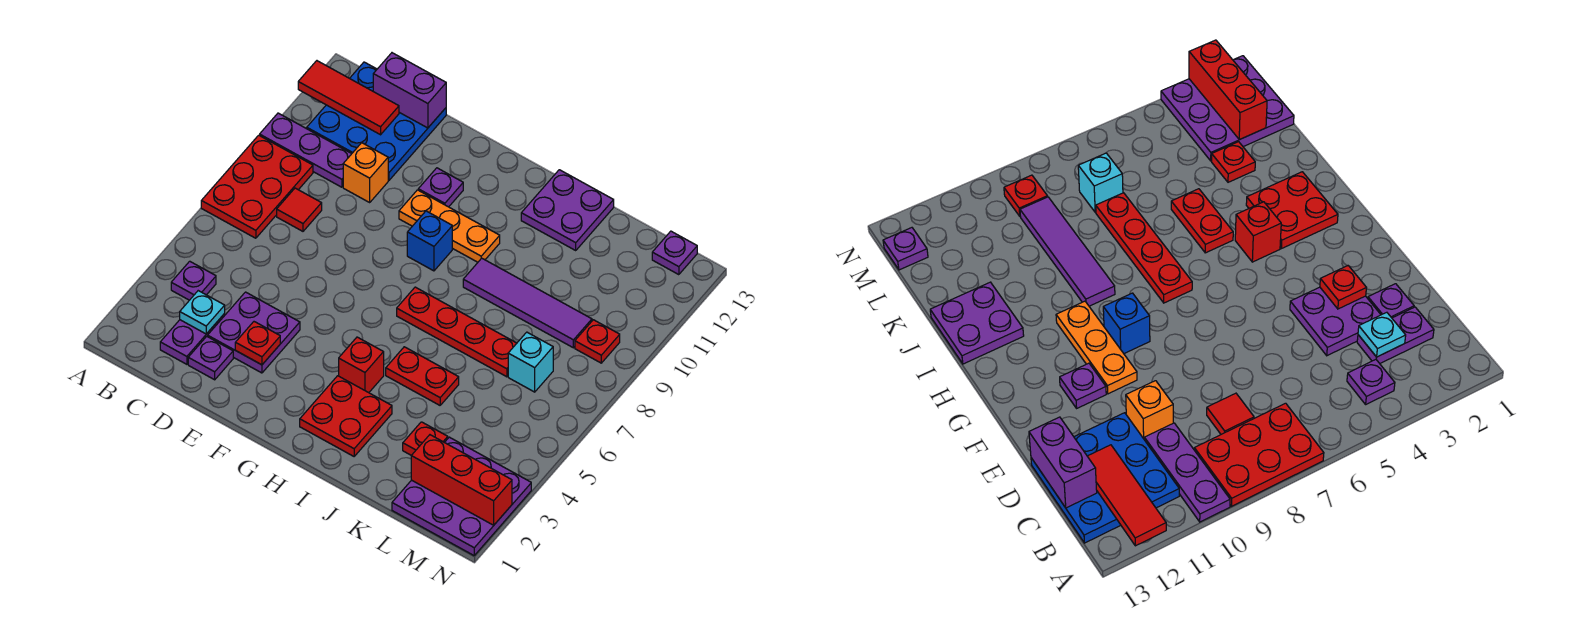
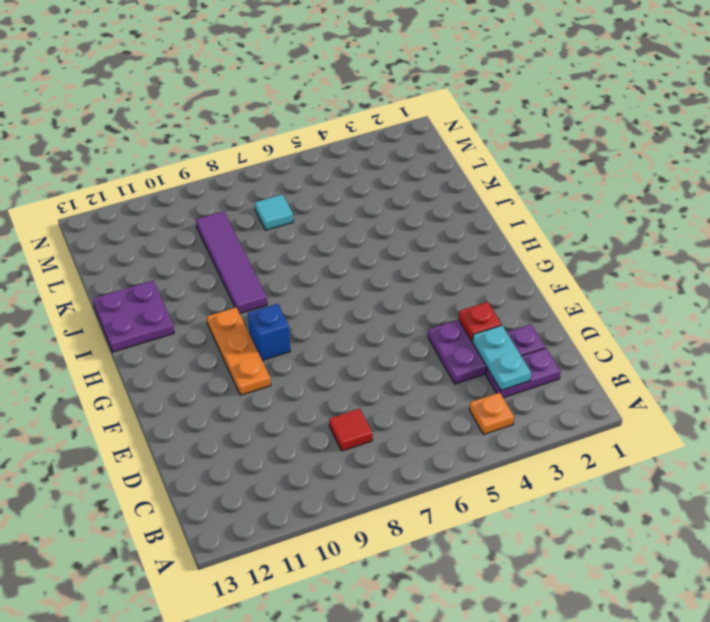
orange plate B4 level 1 -> purple plate B4 level 1
cyan plate C3:D3 level 2 -> cyan plate C3 level 2
cyan tile L7 level 1 -> cyan brick L7 level 1
none -> red plate A7:B9 level 1
none -> purple plate A10:C10 level 1
none -> blue plate B11:D13 level 1

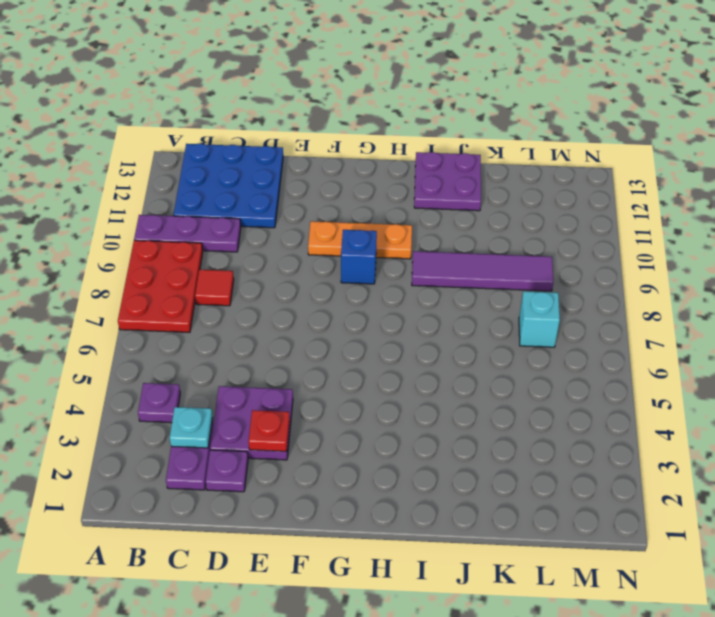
none -> orange brick D10 level 1
none -> purple plate F11 level 1
none -> red plate H2:I3 level 1

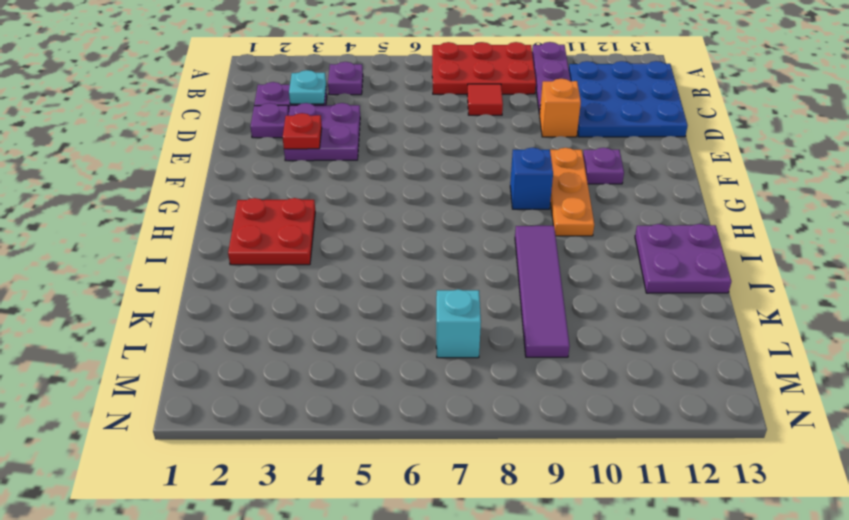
none -> red brick H4 level 1
none -> red plate H7:K7 level 1
none -> red plate I5:J5 level 1

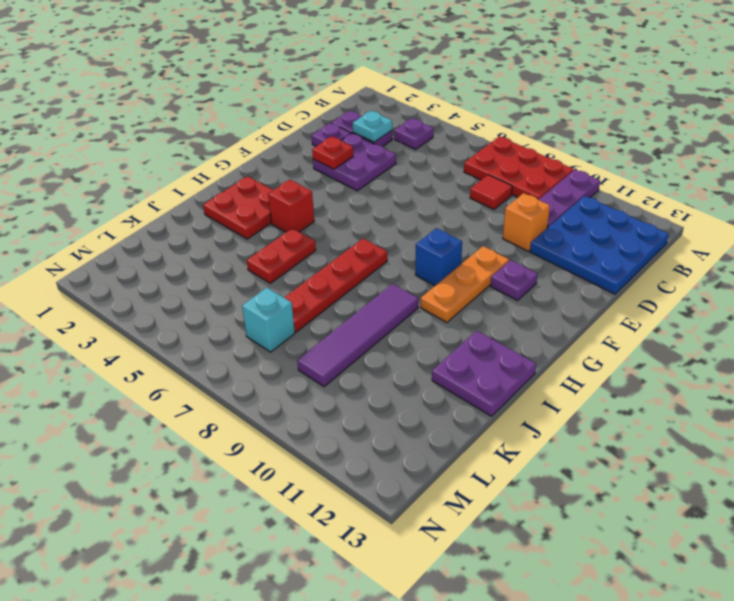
none -> red plate K3 level 1
none -> purple plate L1:N3 level 1
none -> red plate M9 level 1

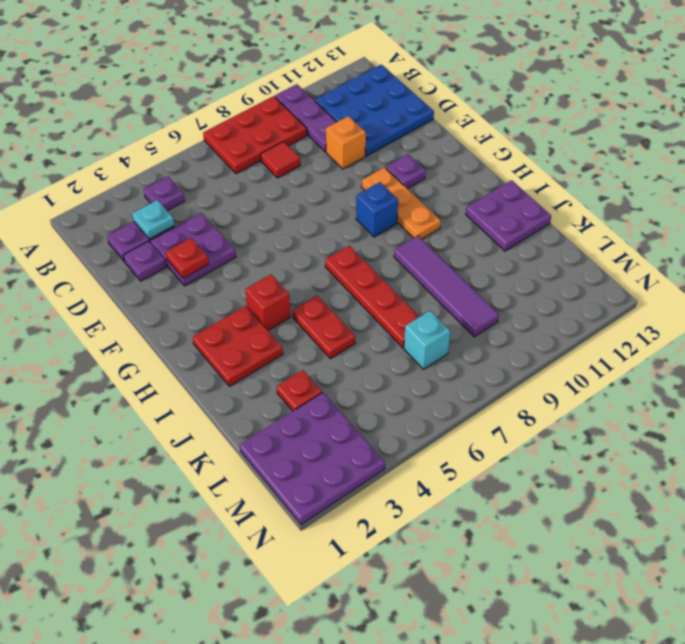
none -> red plate M9 level 1
none -> purple plate M13 level 1
none -> red tile A12:C12 level 2

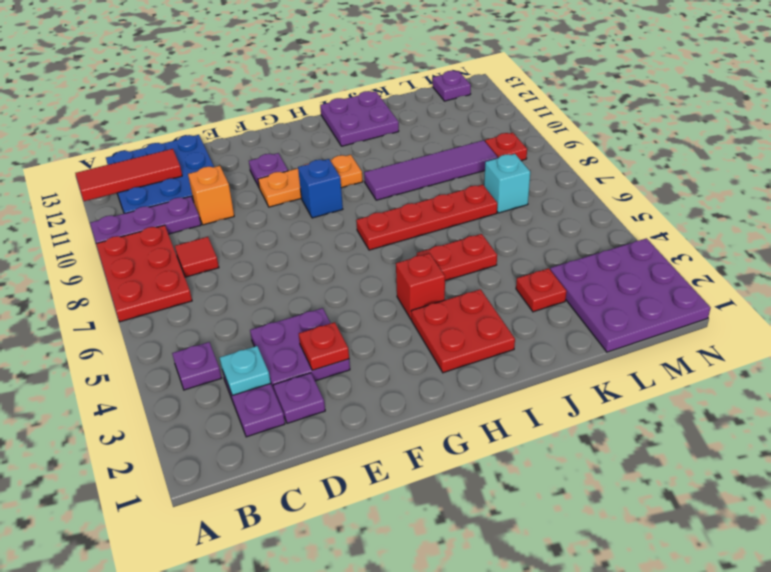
none -> purple brick C13:D13 level 2
none -> red brick L2:N2 level 2

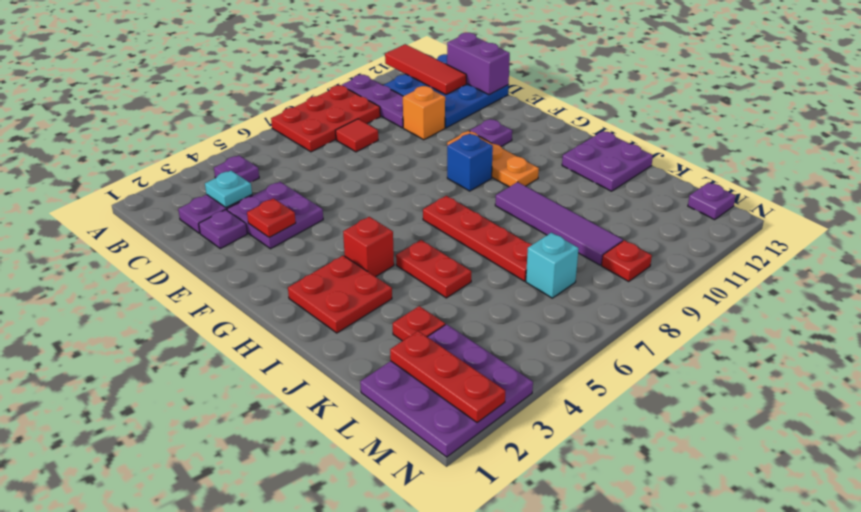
red plate L2:N2 level 2 -> red brick L2:N2 level 2

